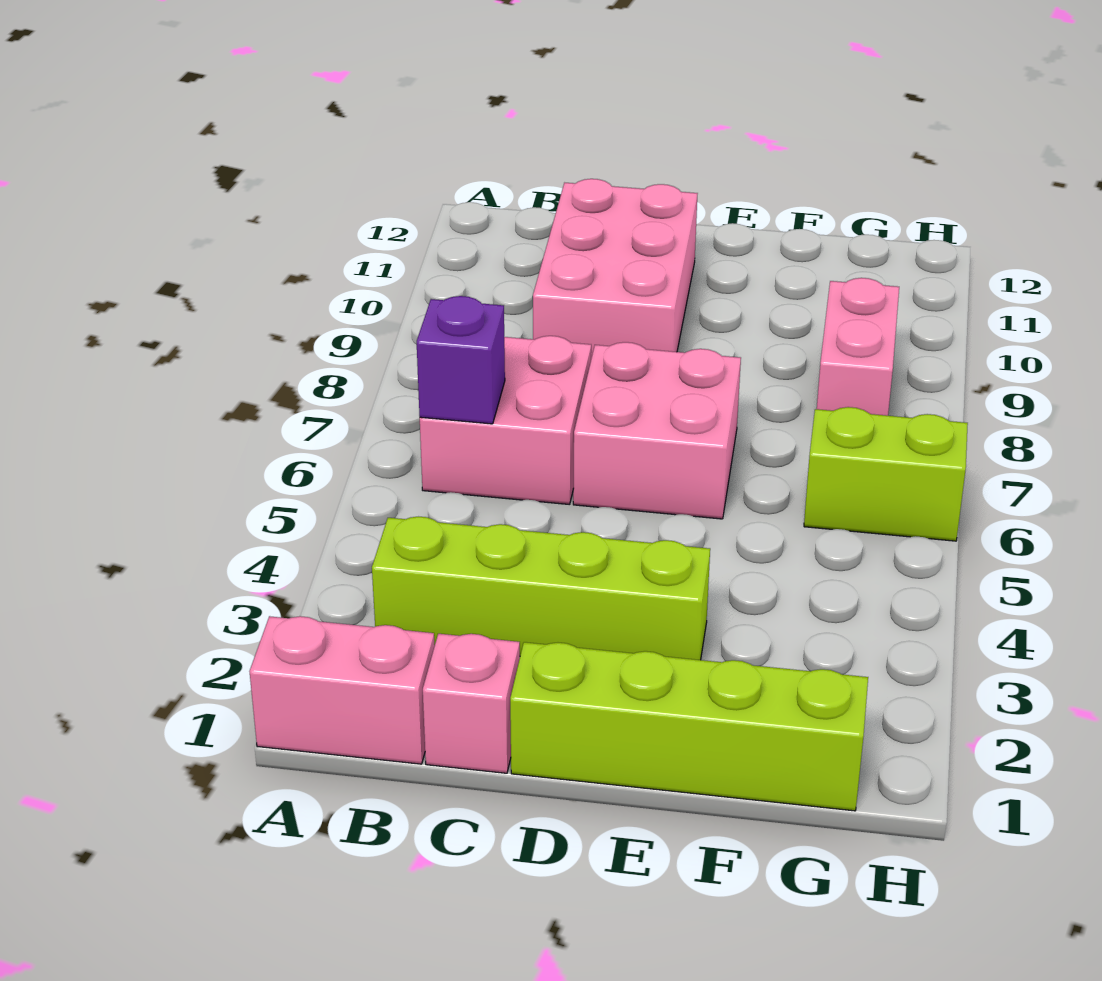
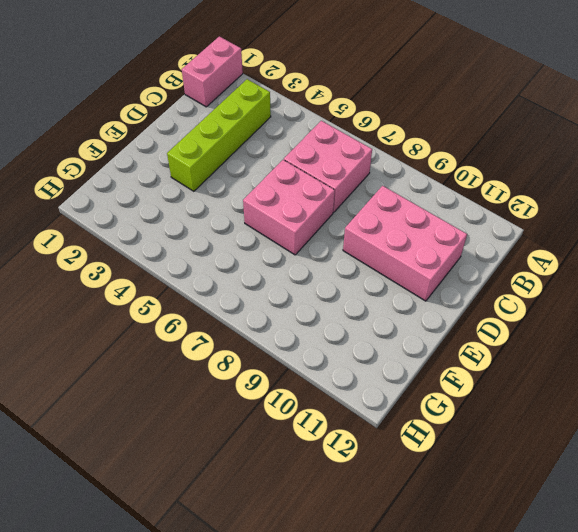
none -> pink brick C1 level 1
none -> lime brick D1:G1 level 1

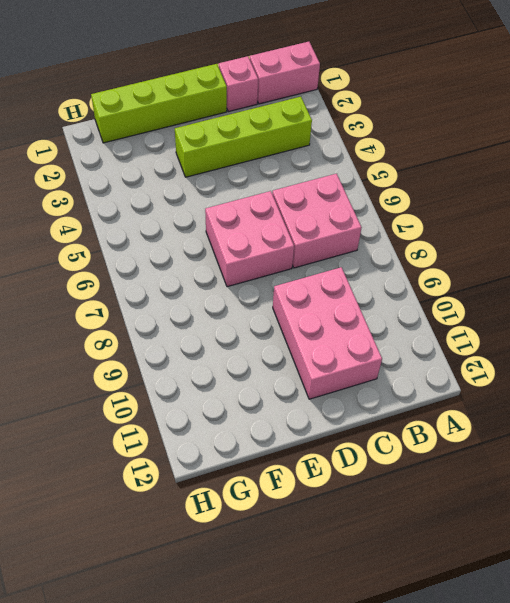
none -> lime brick G6:H6 level 1
none -> pink brick G8:G9 level 1

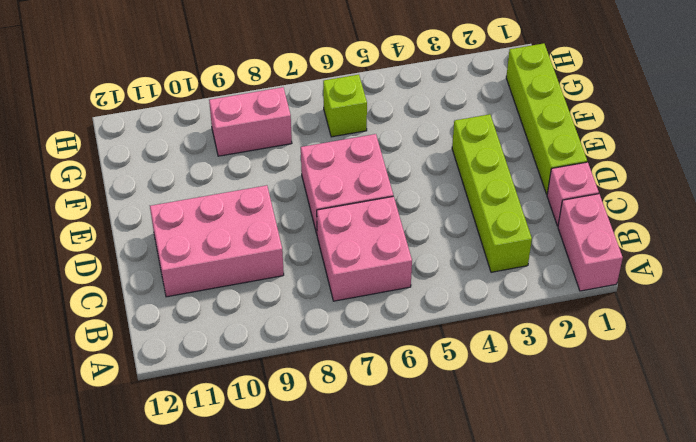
lime brick G6 level 1 -> lime brick G6:H6 level 1
none -> purple brick B6 level 2

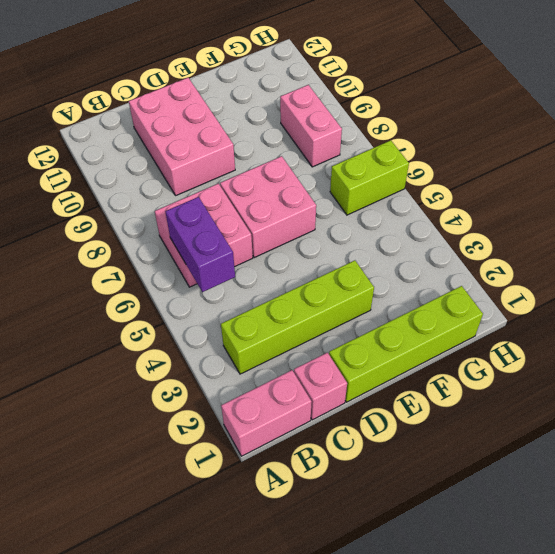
purple brick B5:B6 level 2 -> purple brick B6 level 2

